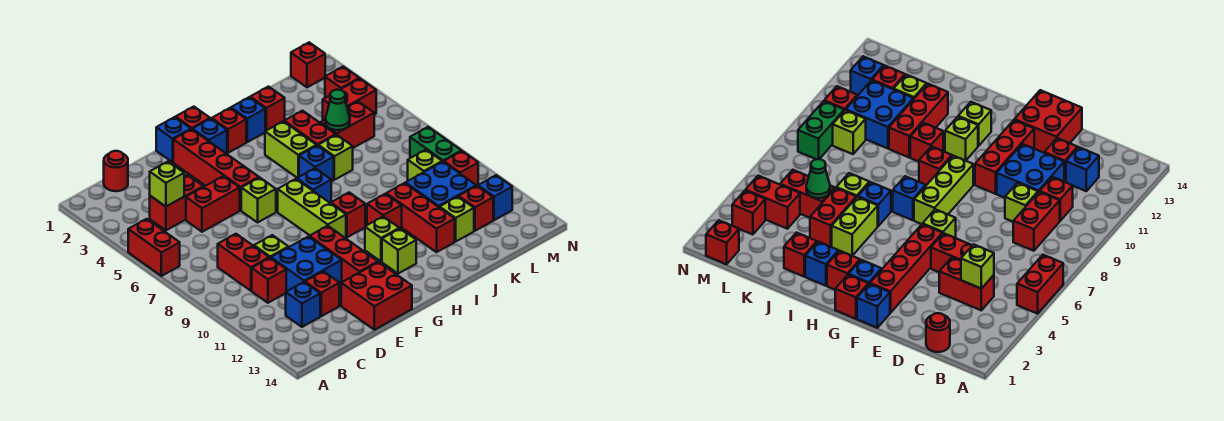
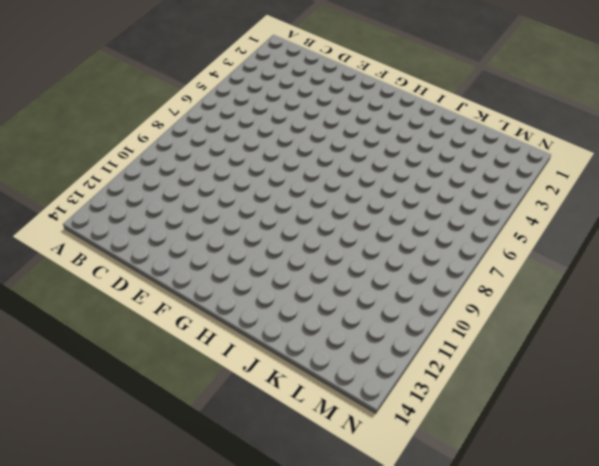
none -> red brick A5:A6 level 1
none -> red round brick C1 level 1
none -> red brick C4:D4 level 1
none -> red brick C8:C9 level 1

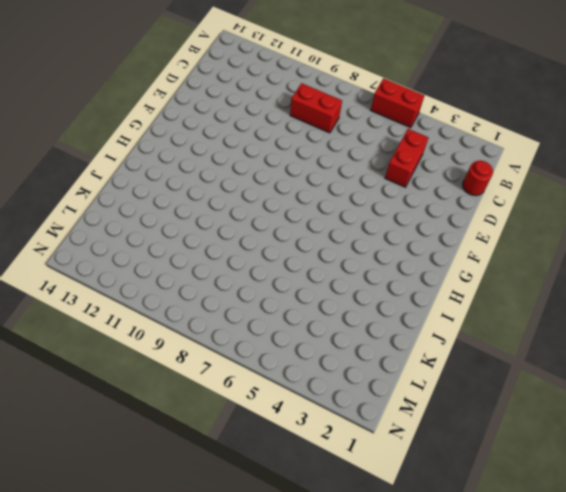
none -> red brick C10 level 1
none -> blue brick C12 level 1
none -> red brick D5:E5 level 1
none -> lime brick D9 level 1

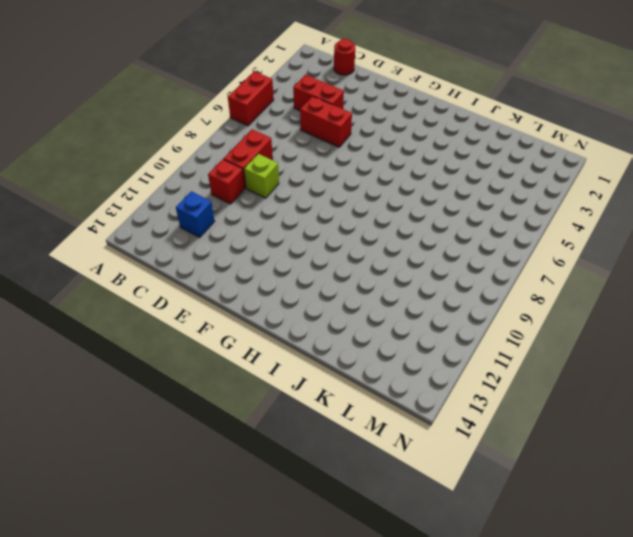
none -> blue brick D10:E11 level 1
none -> red brick D12 level 1
none -> red brick E13:F14 level 1
none -> blue brick F1 level 1

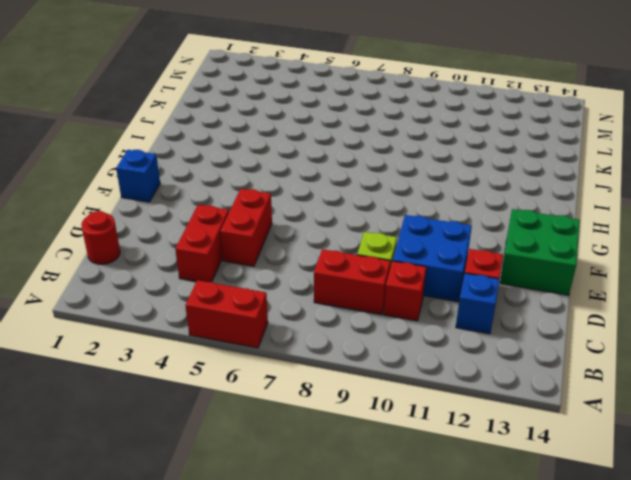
green brick E13:F14 level 1 -> red brick E13:F14 level 1
none -> red brick F2:F5 level 1
none -> lime brick F6 level 1
none -> red brick F10:F12 level 1
none -> red brick G1 level 1

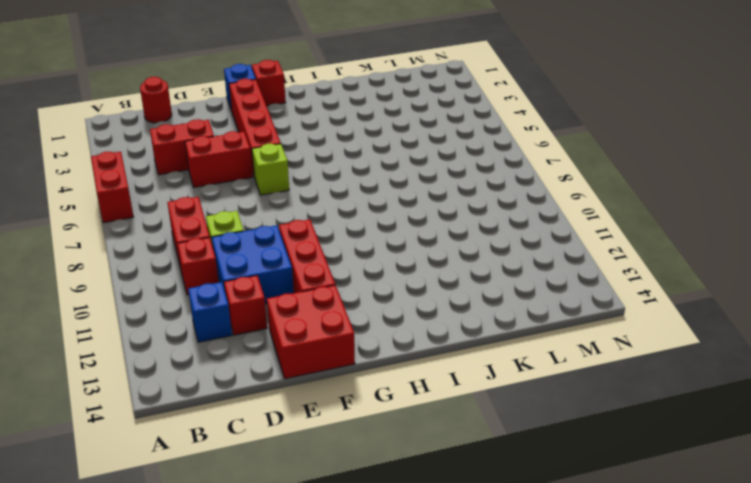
none -> blue brick G2 level 1
none -> lime brick G7:G9 level 1
none -> red brick H2 level 1
none -> blue brick H7 level 1

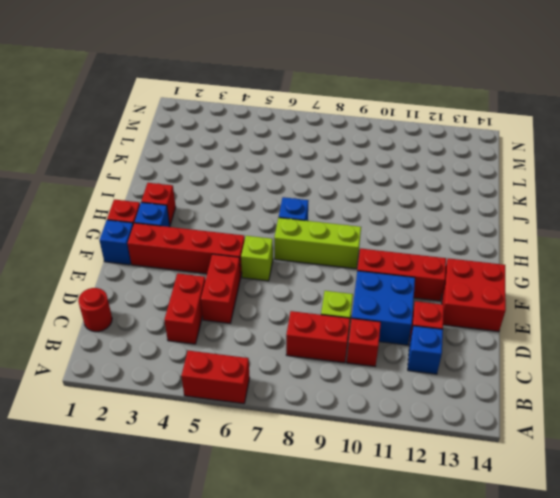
none -> red brick H9 level 1
none -> lime brick H11 level 1
none -> lime brick H12 level 1
none -> blue brick I2 level 1

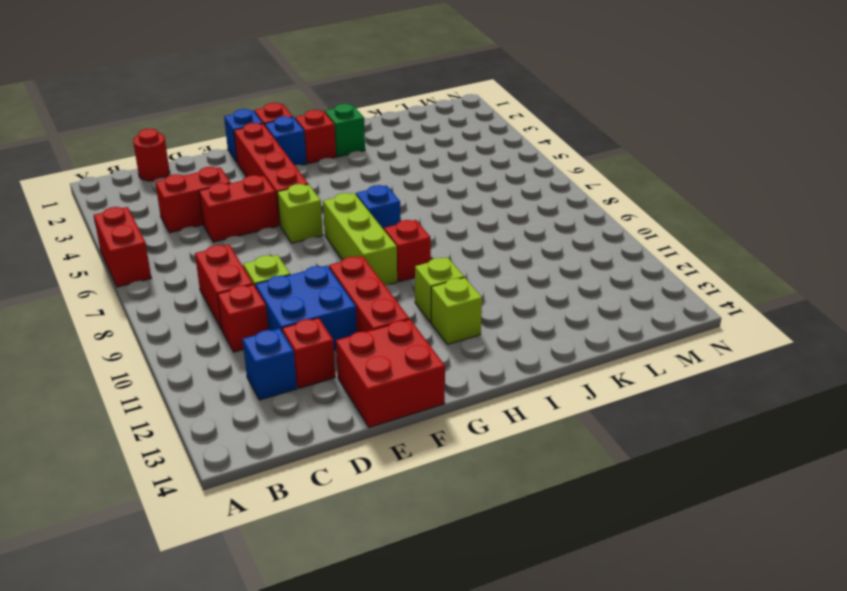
green brick I2 level 1 -> blue brick I2 level 1
none -> lime brick I4:I5 level 1
none -> blue brick I6 level 1
none -> red brick I10 level 1
none -> red brick J2 level 1

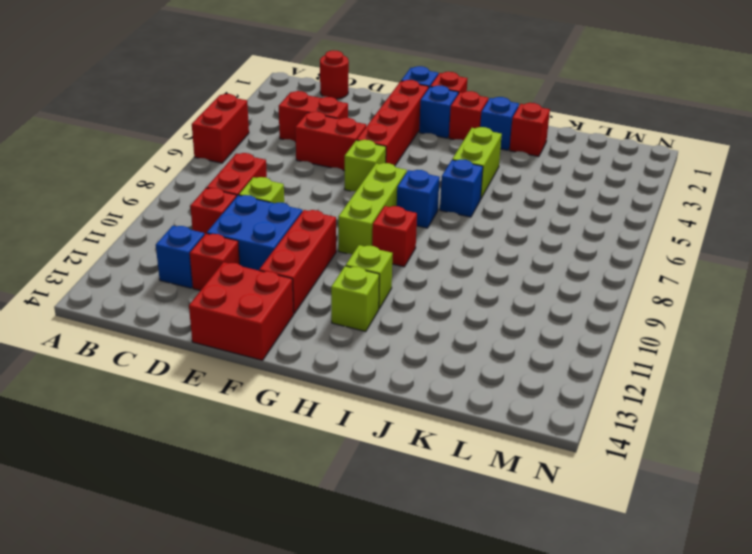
none -> red brick I10 level 1
none -> red brick J4:J5 level 1
none -> lime brick J6 level 1
none -> red brick J10:J12 level 1

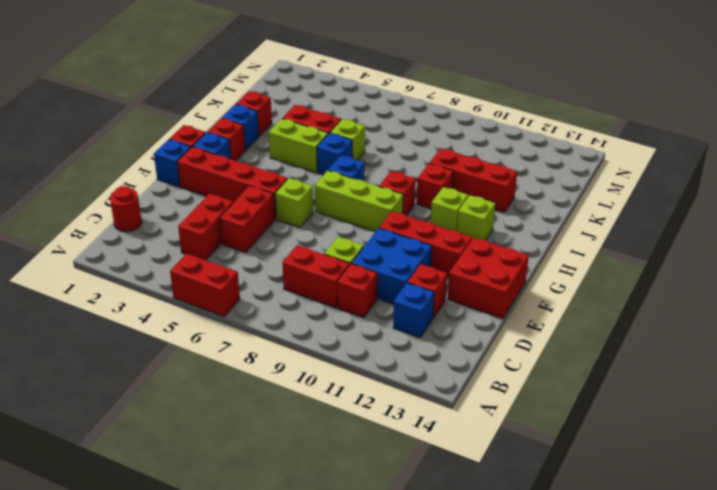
none -> red brick K5:L5 level 1
none -> blue brick K10:L11 level 1
none -> lime brick K12 level 1
none -> red brick L4:M4 level 1

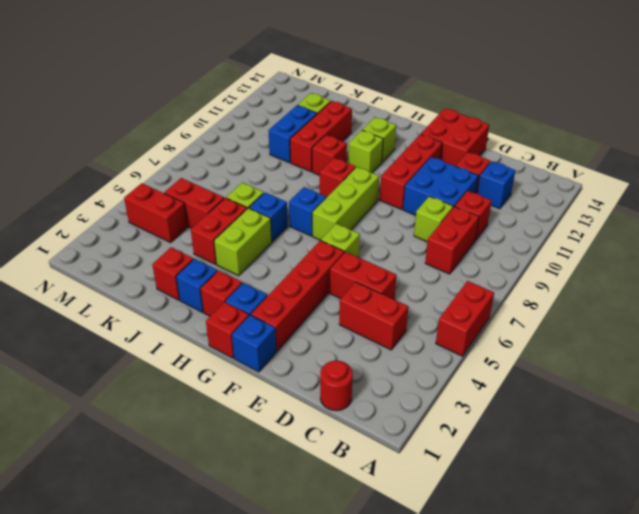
blue brick K10:K11 level 1 -> blue brick K10:L11 level 1
none -> lime brick L9 level 1
none -> red brick L12 level 1
none -> red brick M1 level 1
none -> red brick M3 level 1

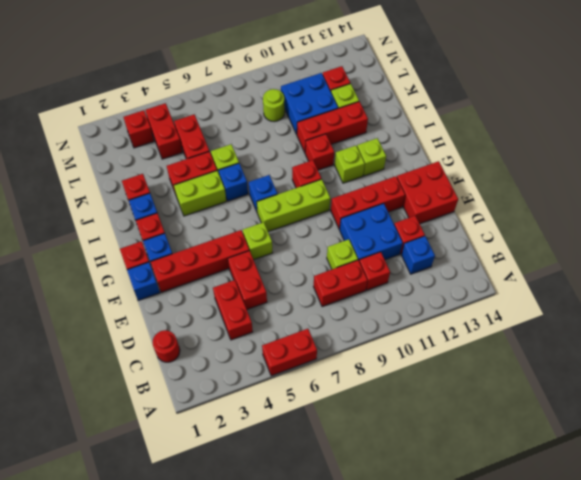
lime round brick L9 level 1 -> lime brick L9 level 1
none -> red brick M1 level 1
none -> green brick M8:M9 level 1
none -> red brick M10 level 1
none -> blue brick M12 level 1

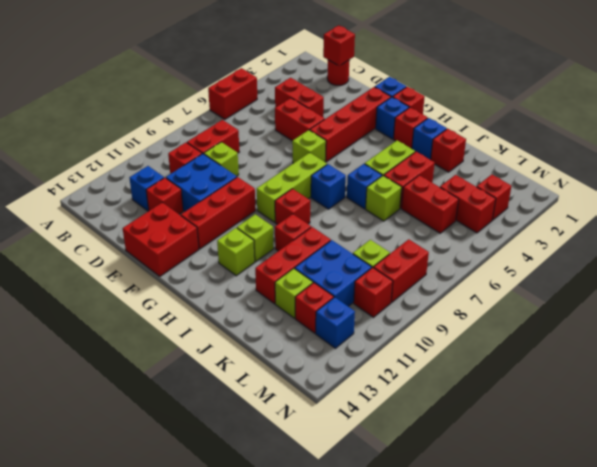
red brick C1 level 2 -> red brick M1 level 1
red brick M8:M9 level 1 -> green brick M8:M9 level 1
none -> lime brick C4 level 2
none -> green cone K5 level 2

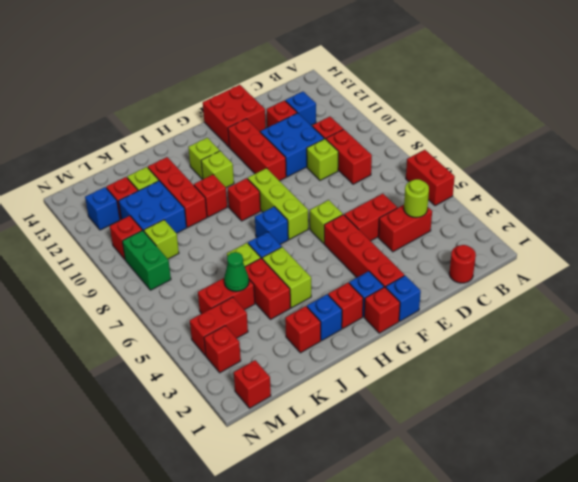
lime round brick C4 level 2 -> lime brick C4 level 2

